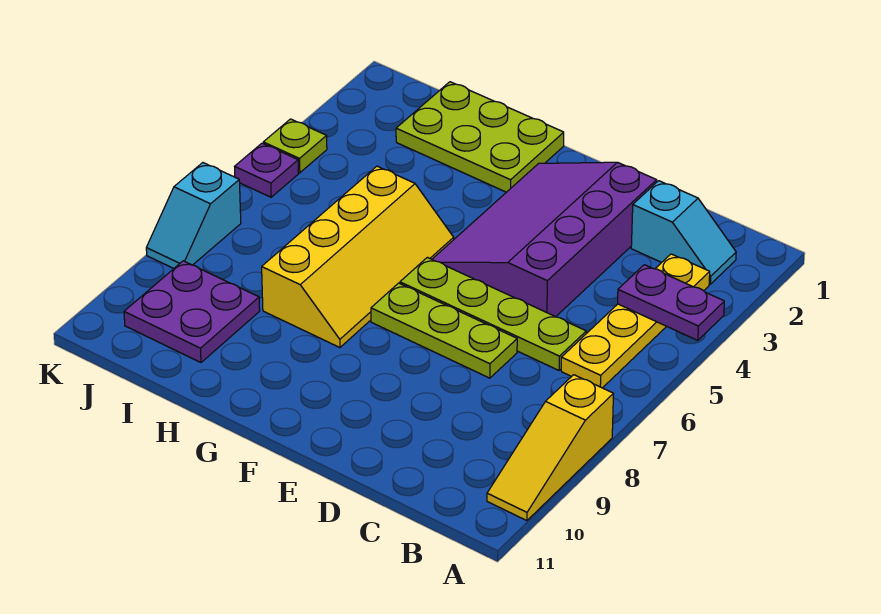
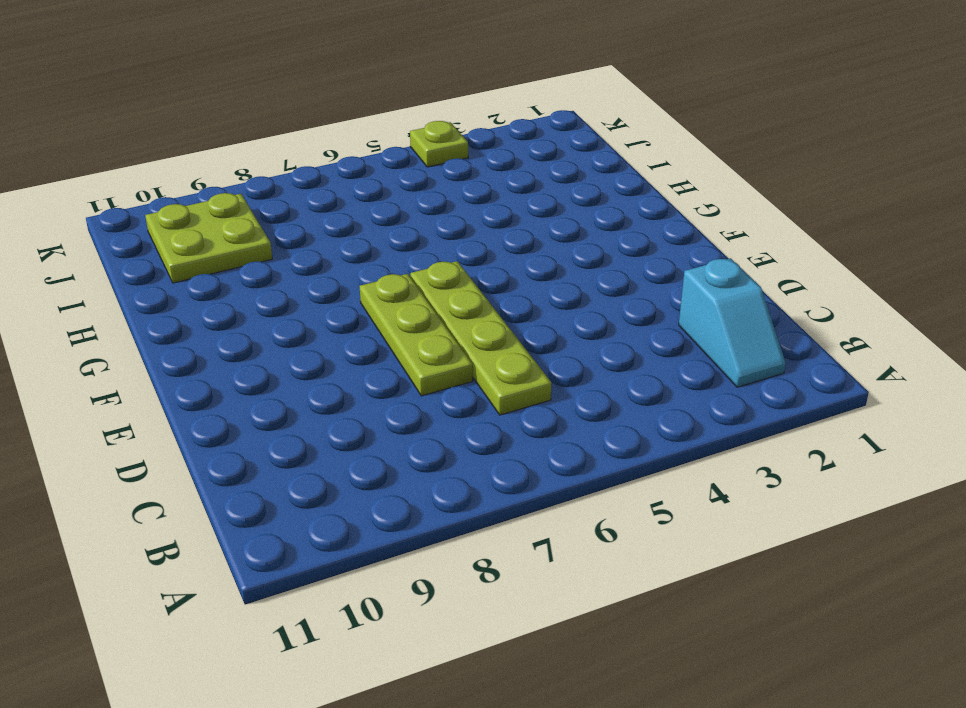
lime plate I9:J10 level 1 -> purple plate I9:J10 level 1
none -> yellow slope A8:A10 level 1 top 8
none -> yellow plate B3:B6 level 1
none -> purple slope D2:F5 level 1 top D

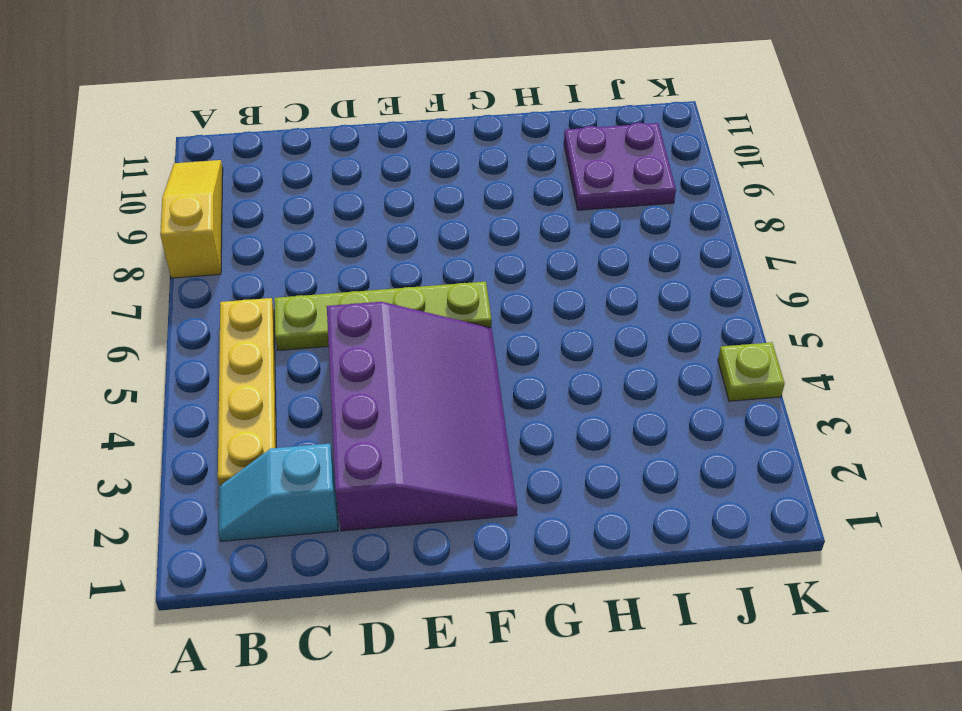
none -> lime plate D7:F7 level 1
none -> lime plate G1:I2 level 1
none -> yellow slope G5:H8 level 1 top H

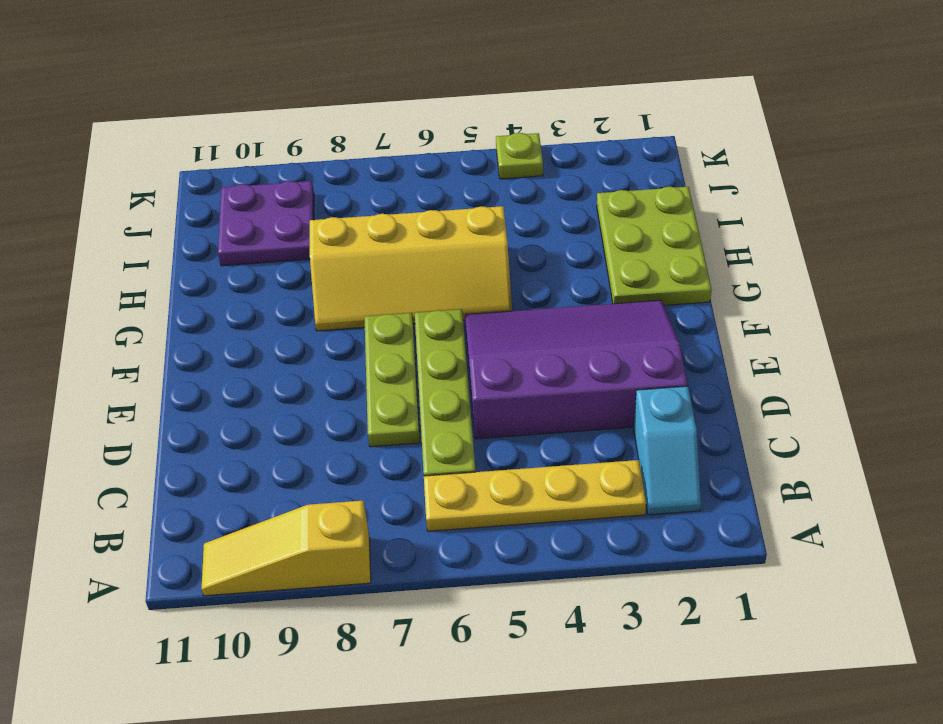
none -> purple plate K5 level 1
none -> cyan slope K7:K8 level 1 top 7
none -> purple plate A4:B4 level 2

